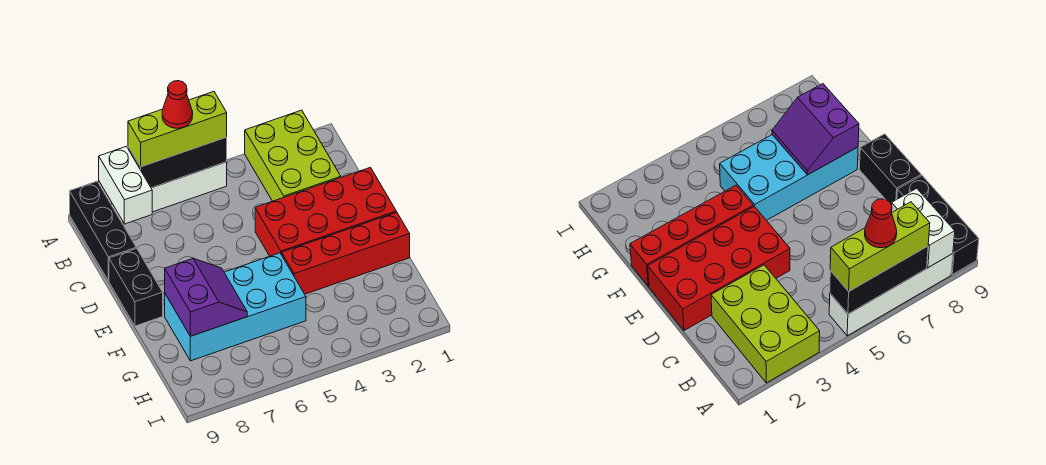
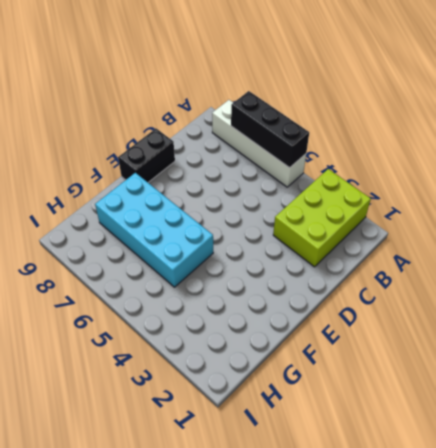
none -> black brick A9:C9 level 1
none -> red brick D1:E4 level 1
none -> red brick F1:F4 level 1

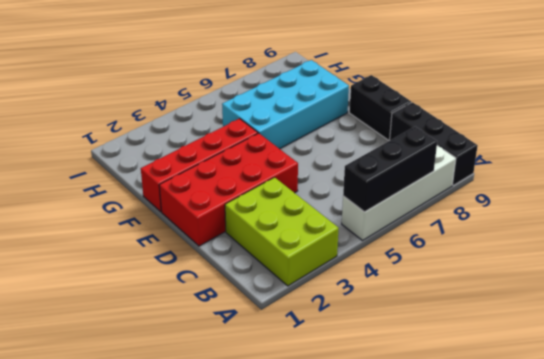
none -> white brick A8:B8 level 2
none -> purple slope F7:G8 level 2 top 8
none -> lime brick A5:A7 level 3

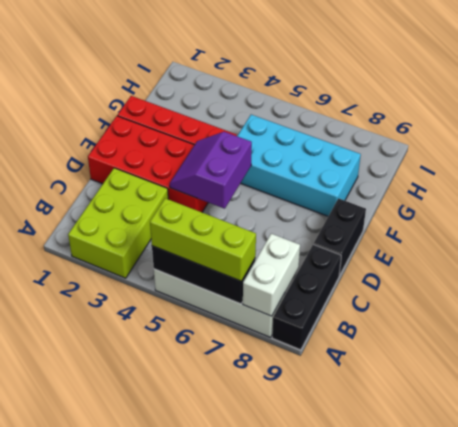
purple slope D4:E5 level 2 top 5 -> purple slope F7:G8 level 2 top 8
none -> red cone A6 level 4

